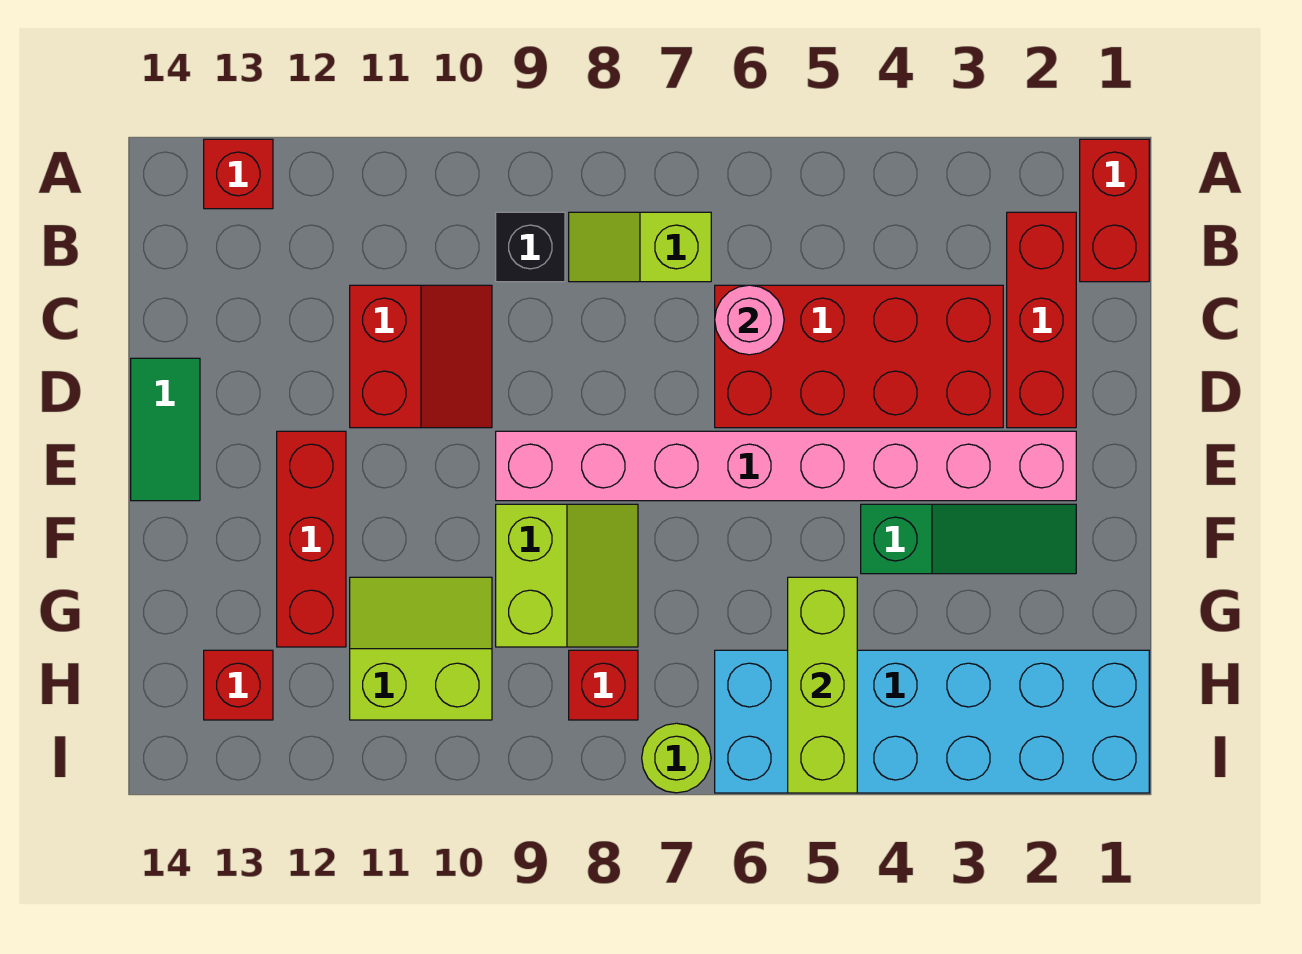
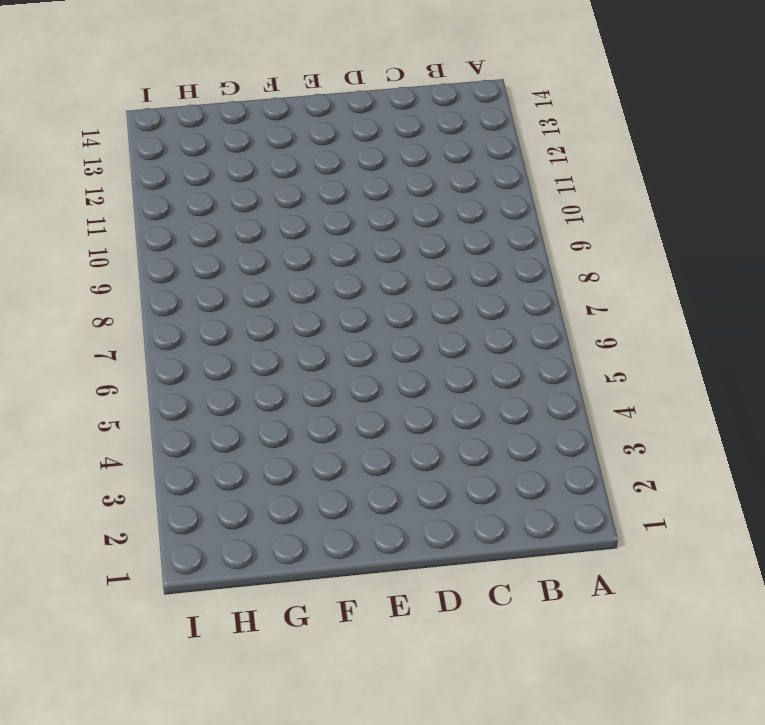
none -> red brick A1:B1 level 1
none -> red brick A13 level 1
none -> red brick B2:D2 level 1

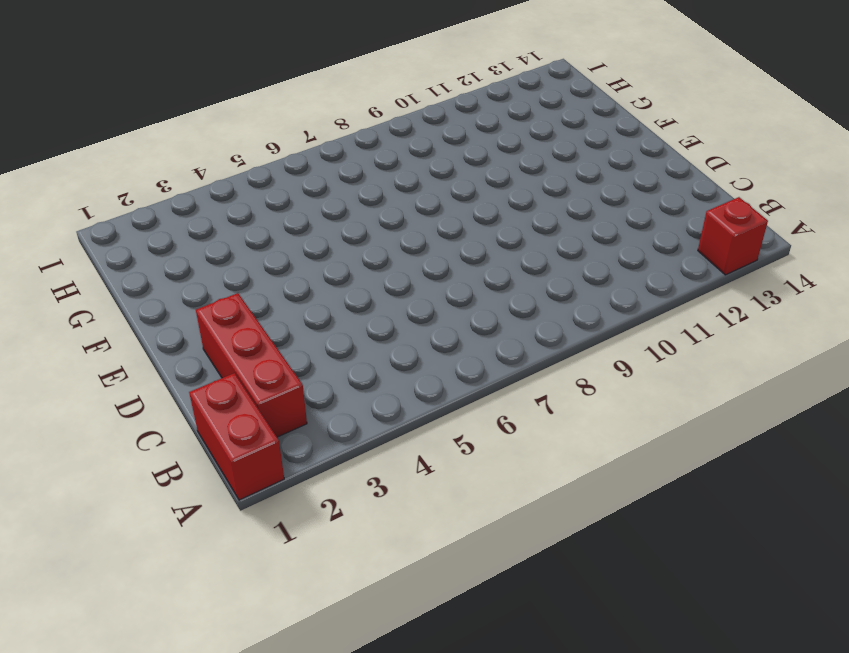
none -> lime slope B7:B8 level 1 top 7
none -> black brick B9 level 1
none -> red brick C3:D6 level 1

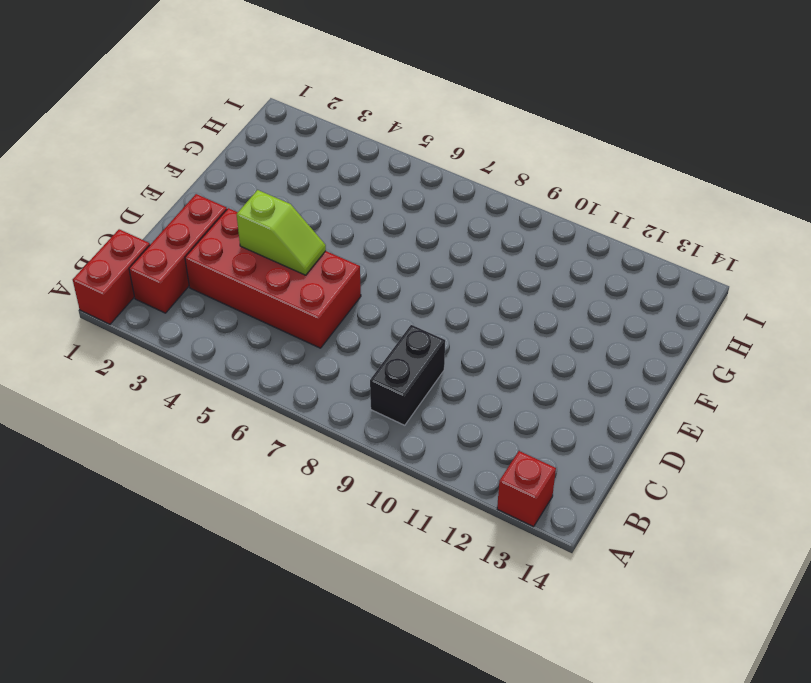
black brick B9:C9 level 1 -> black brick B9 level 1
lime slope D4:D5 level 2 top 4 -> lime slope B7:B8 level 1 top 7
none -> red slope C10:D11 level 1 top 11
none -> green tile D14:E14 level 1
none -> pink brick E2:E9 level 1

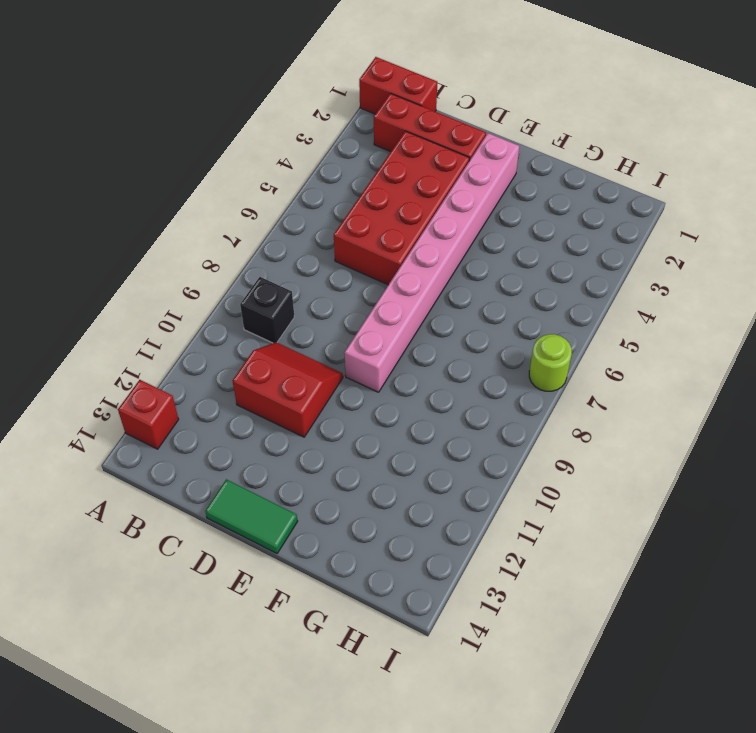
none -> lime slope B7:B8 level 1 top 7
none -> red brick E12:G12 level 1
none -> green slope F2:F4 level 1 top 4

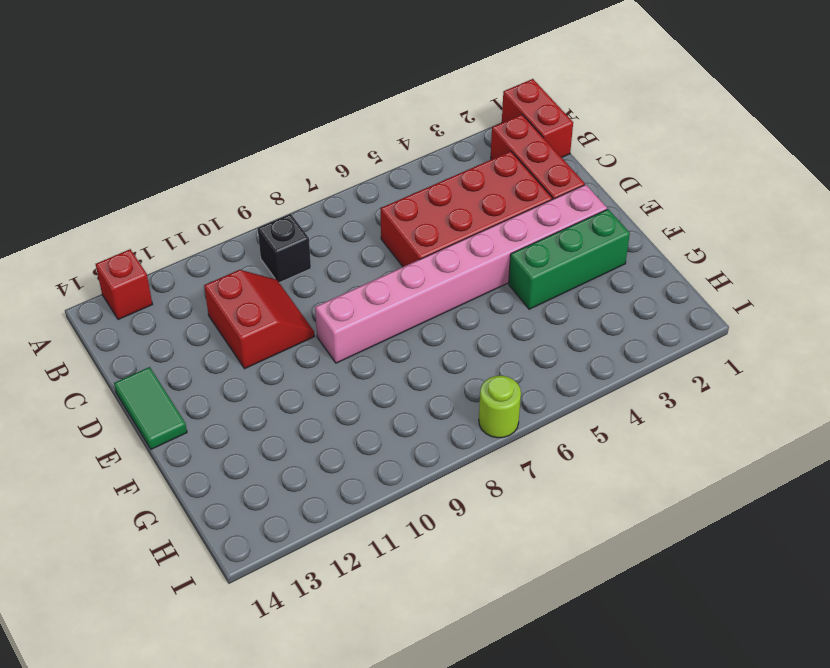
green brick F2:F4 level 1 -> green slope F2:F4 level 1 top 4
none -> lime slope B7:B8 level 1 top 7
none -> red brick E12:G12 level 1
none -> lime slope F8:G9 level 1 top 9

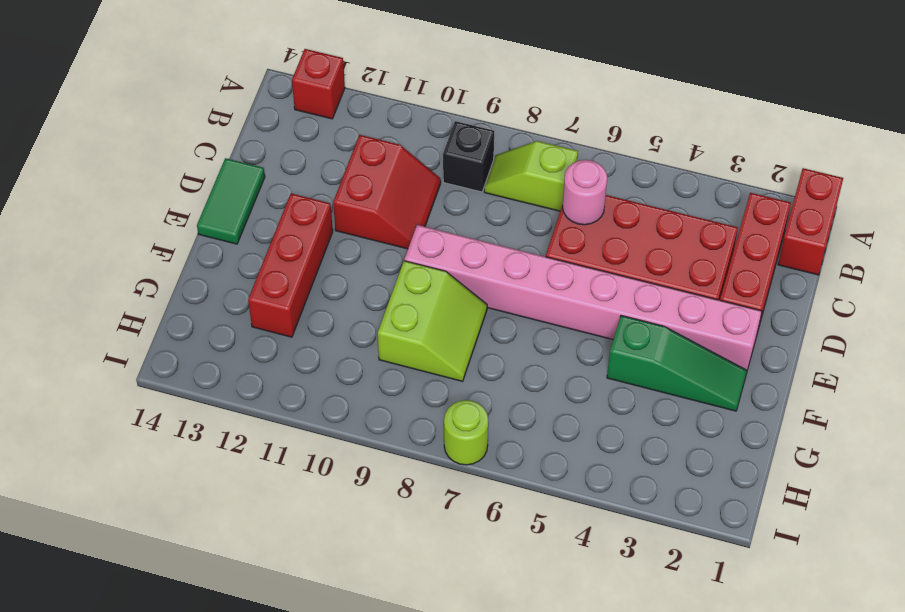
none -> lime slope G10:H11 level 1 top H
none -> cyan brick H1:I6 level 1
none -> red brick H8 level 1

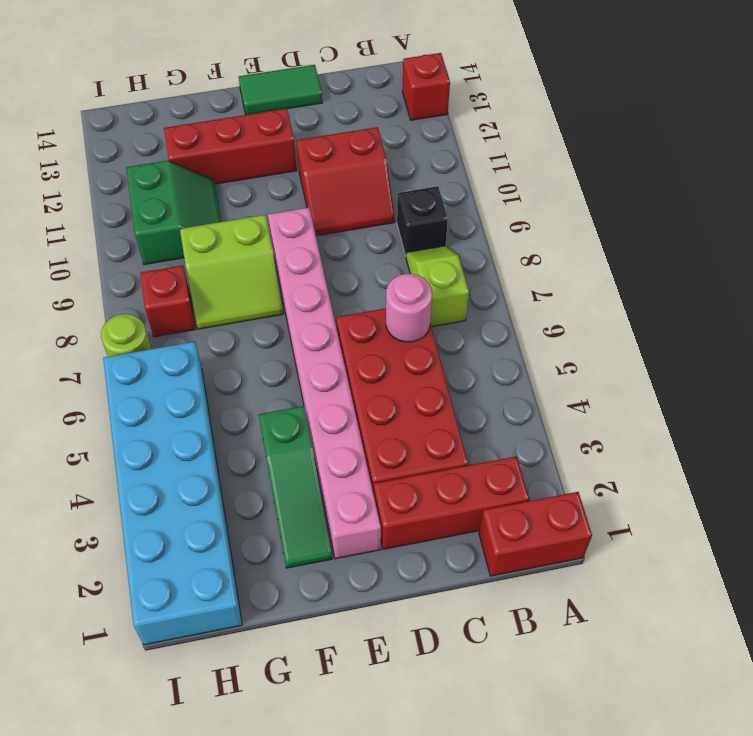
green slope G10:H11 level 1 top H -> lime slope G10:H11 level 1 top H
none -> red brick H13 level 1
none -> lime brick G5:I5 level 2

